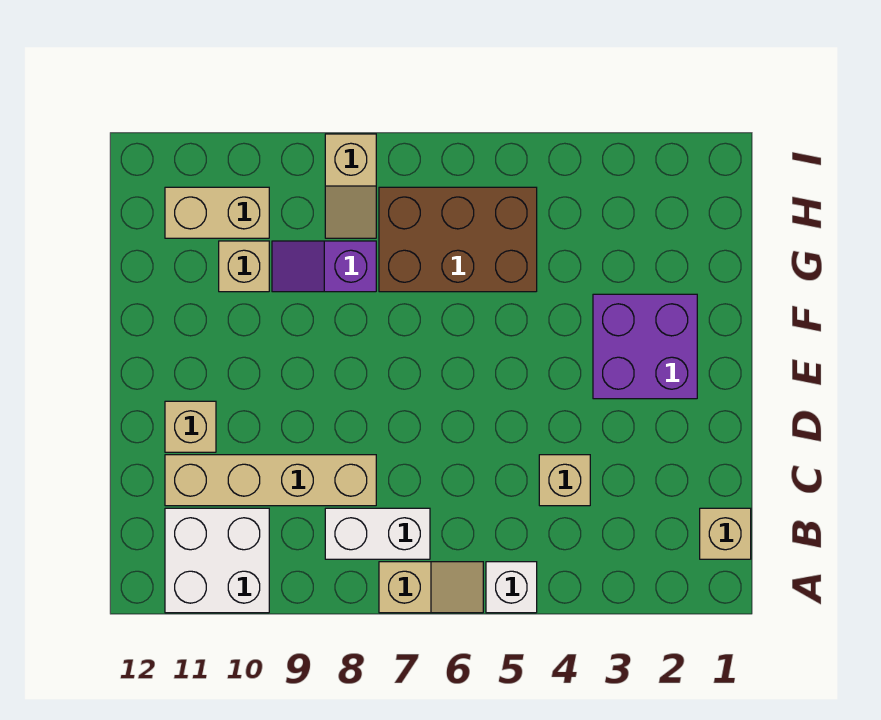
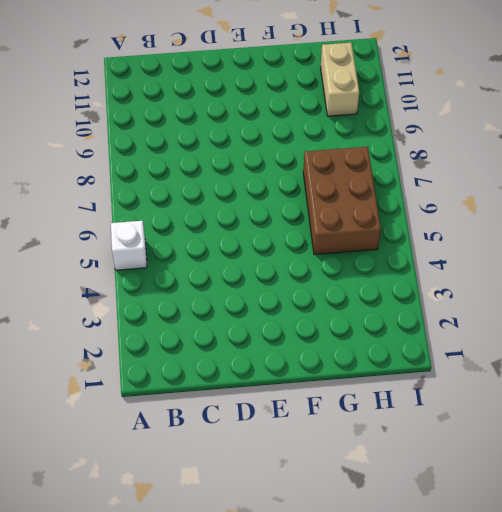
none -> tan slope A6:A7 level 1 top 7
none -> white brick A10:B11 level 1
none -> tan brick B1 level 1

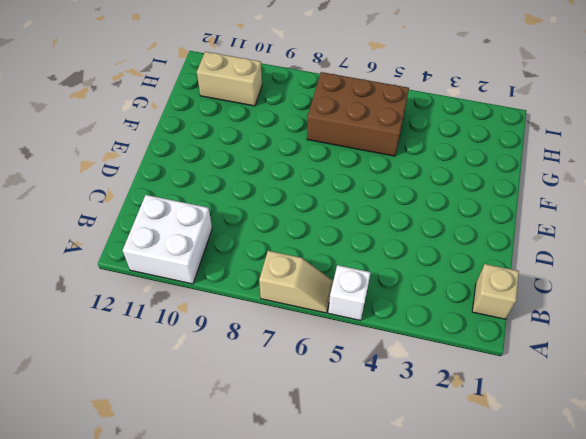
none -> white brick B7:B8 level 1
none -> tan brick C4 level 1
none -> tan brick C8:C11 level 1

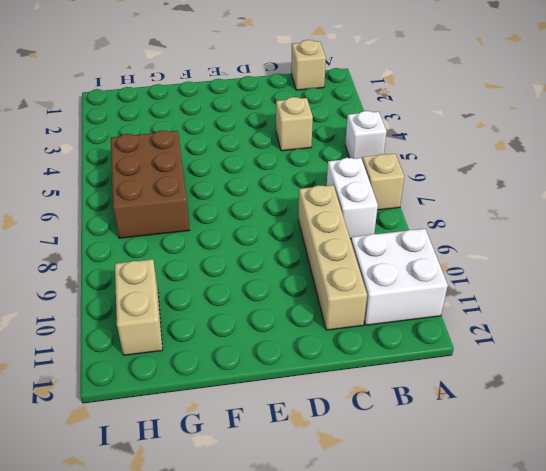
none -> tan brick D11 level 1
none -> purple brick E2:F3 level 1
none -> purple slope G8:G9 level 1 top 8

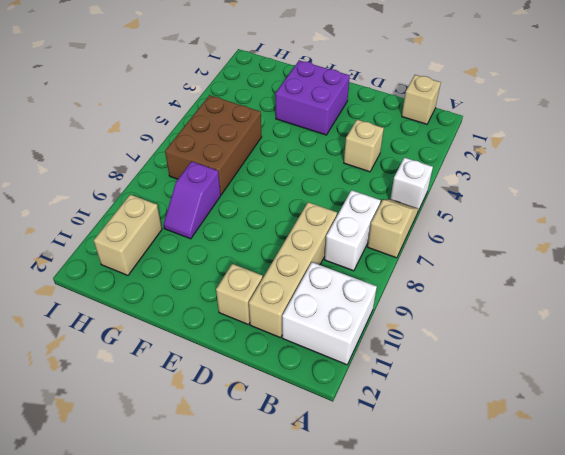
none -> tan brick G10 level 1
none -> tan slope H8:I8 level 1 top I

